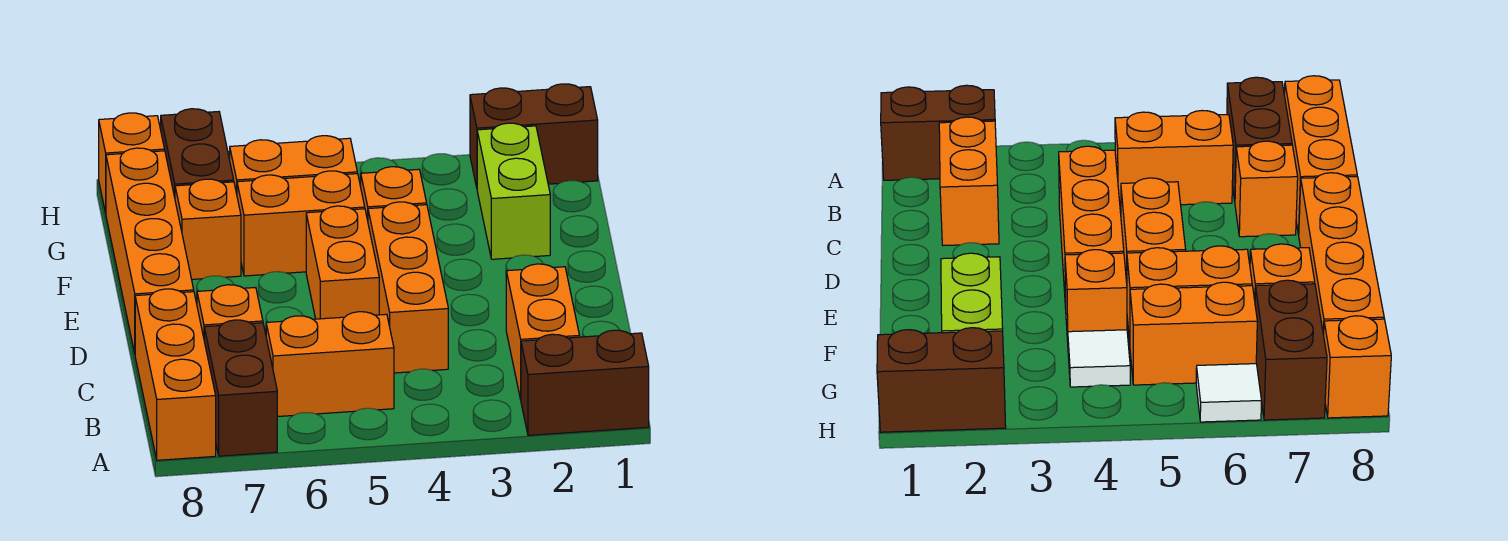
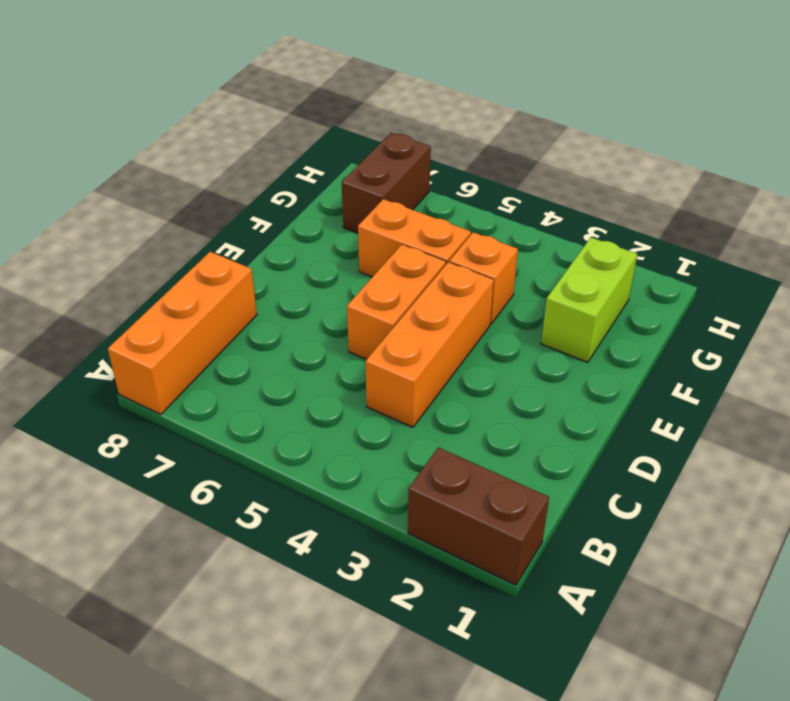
none -> brown brick A7:B7 level 1
none -> orange brick B2:C2 level 1
none -> orange brick B5:B6 level 1

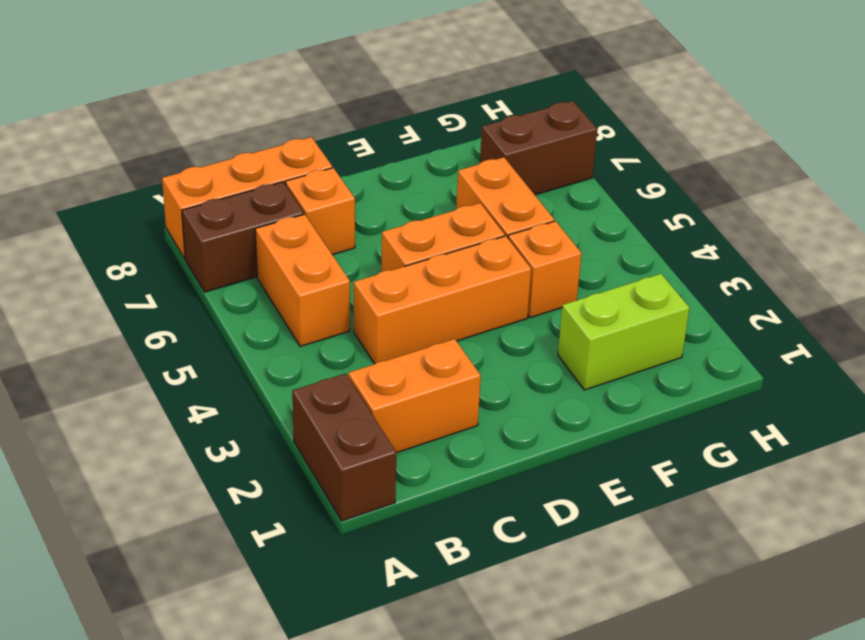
none -> orange brick D8:G8 level 1
none -> orange brick F7 level 1
none -> white tile G4 level 1

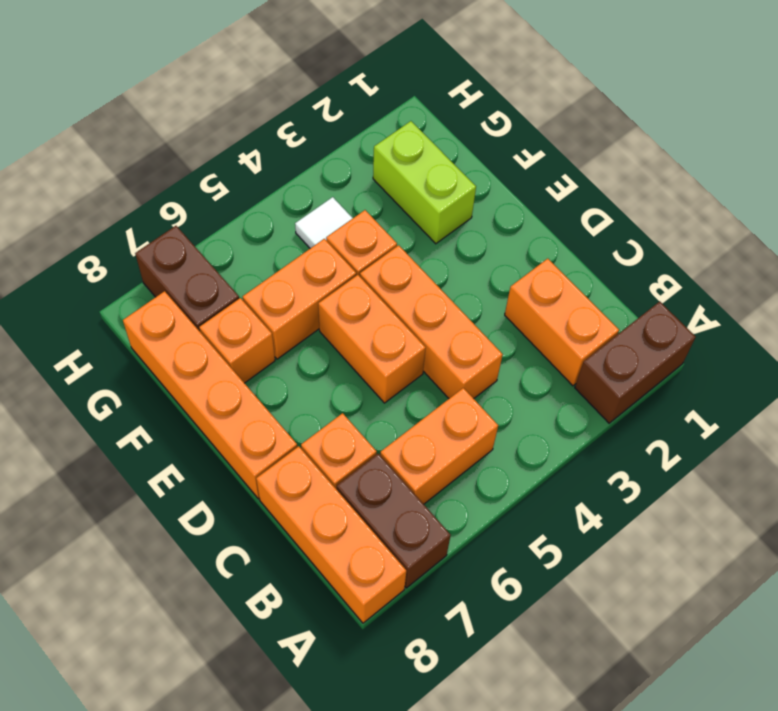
none -> orange brick G5:G6 level 1
none -> brown brick H1:H2 level 1
none -> white tile H6 level 1

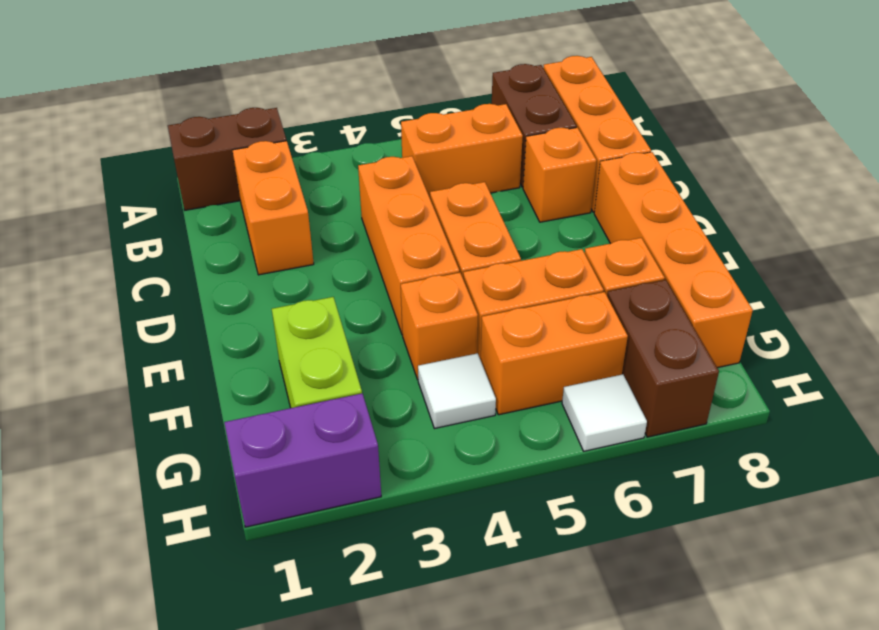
purple brick H1:H2 level 1 -> brown brick H1:H2 level 1
none -> orange brick H8 level 1

